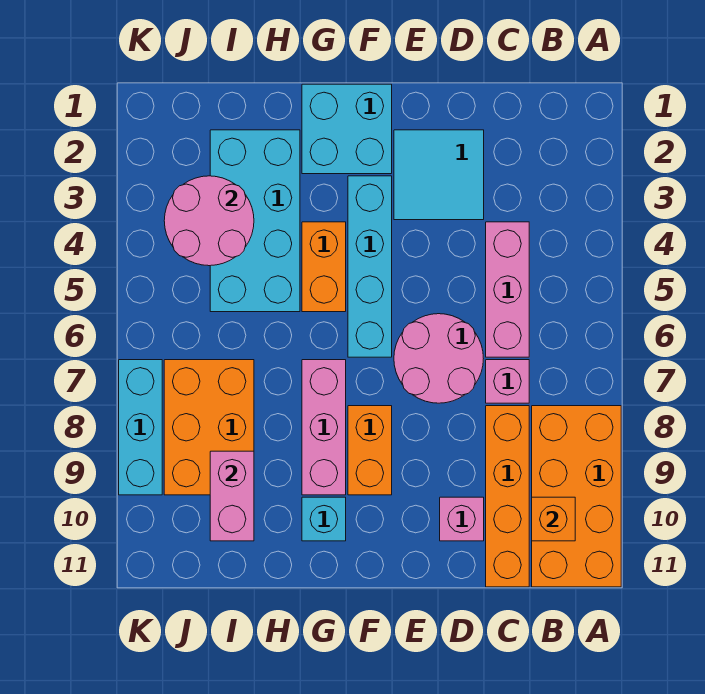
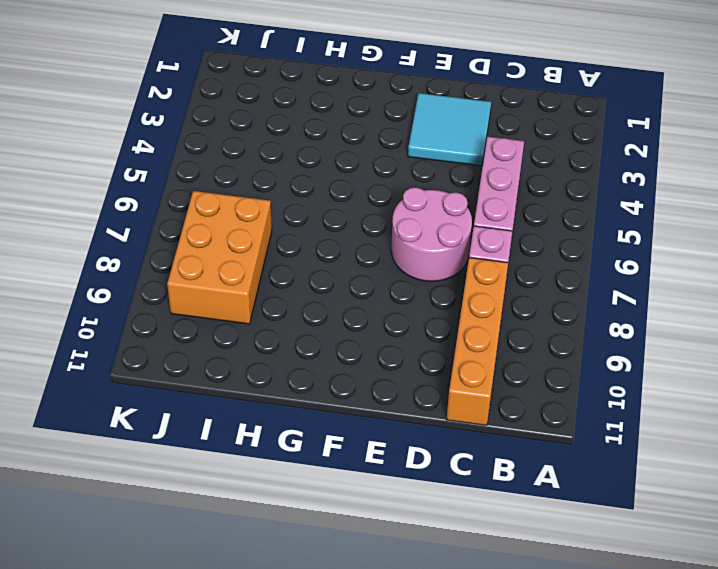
none -> orange brick A8:B11 level 1
none -> pink brick D10 level 1
none -> cyan brick F1:G2 level 1

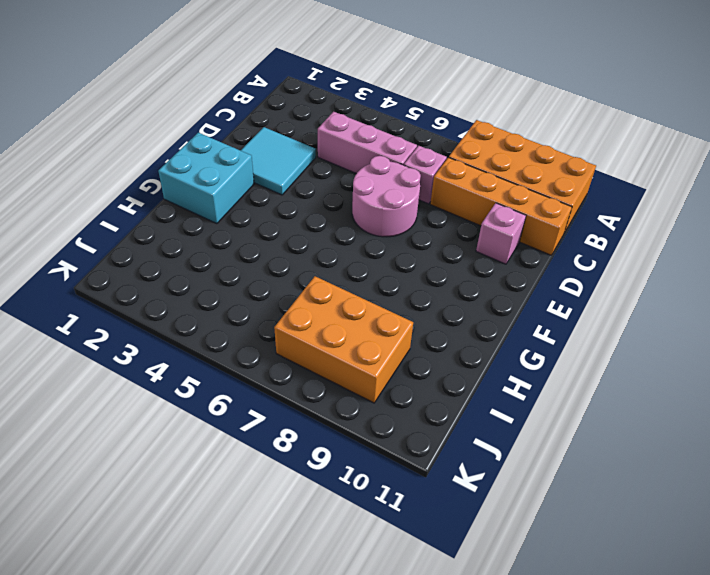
none -> cyan brick F3:F6 level 1
none -> orange brick F8:F9 level 1
none -> orange brick G4:G5 level 1

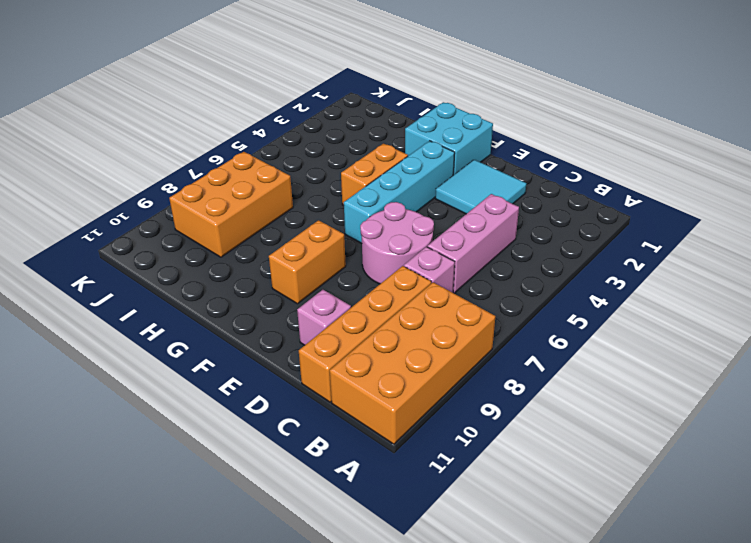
none -> pink brick G7:G9 level 1
none -> cyan brick G10 level 1
none -> cyan brick H2:I5 level 1

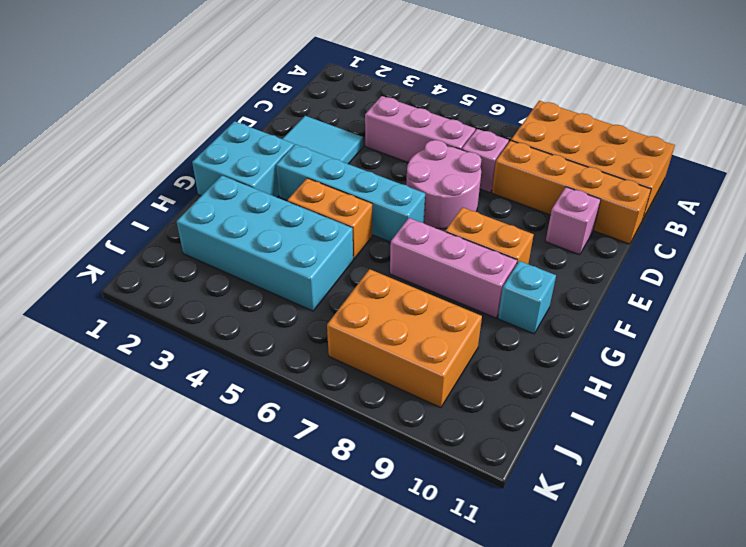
none -> cyan brick K7:K9 level 1
none -> orange brick B10 level 2
none -> pink round brick I3:J4 level 2

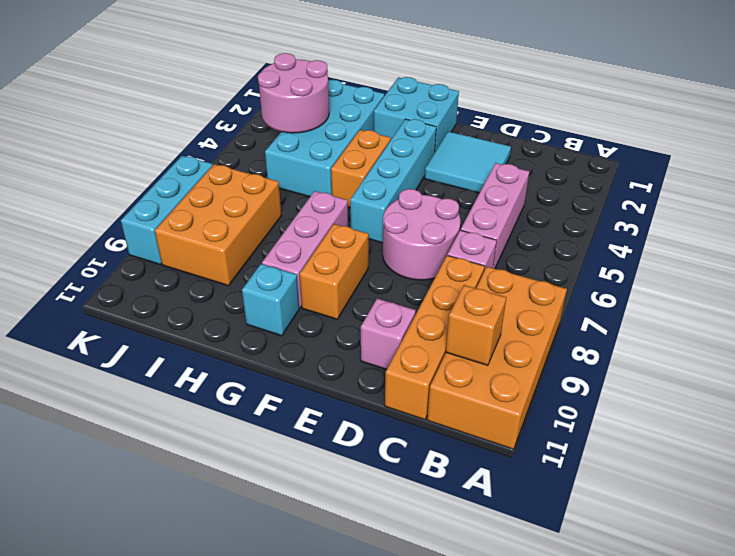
none -> pink brick I9:I10 level 2

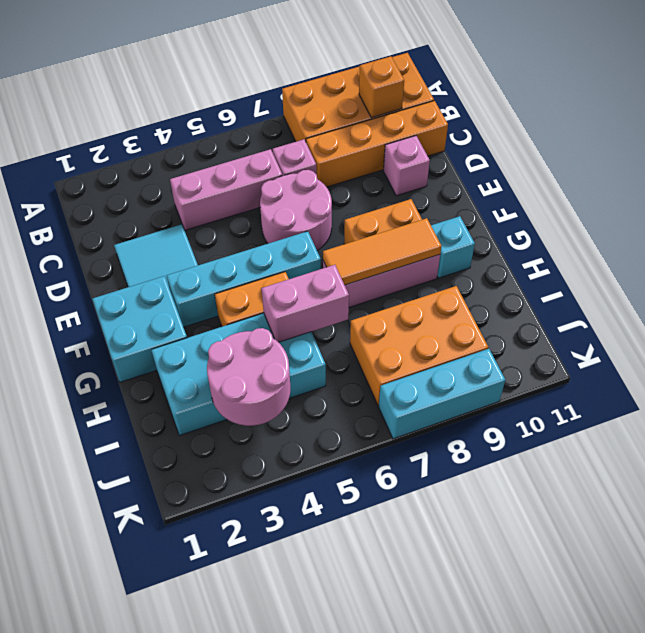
orange tile G7:G9 level 2 -> none
pink brick H5:H6 level 2 -> pink brick I9:I10 level 2

